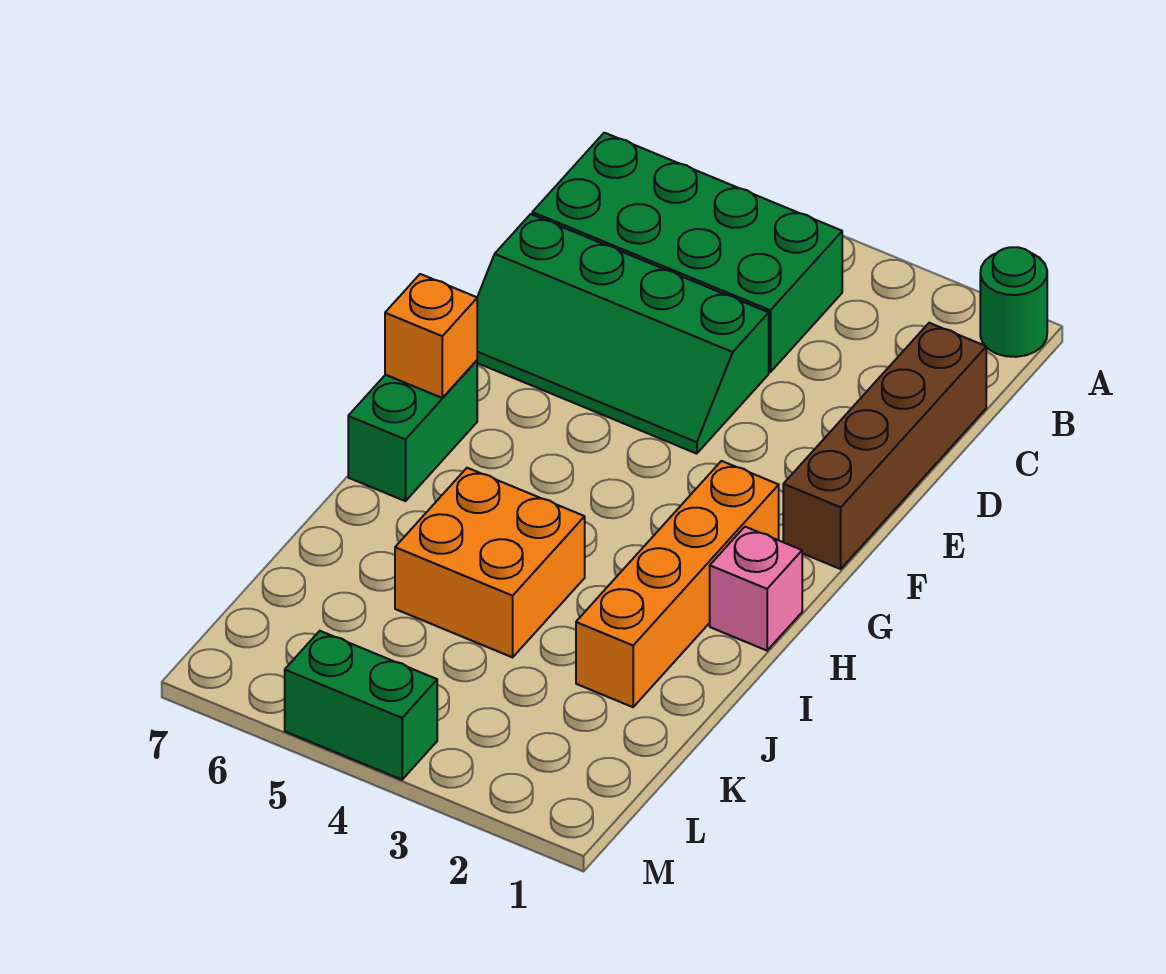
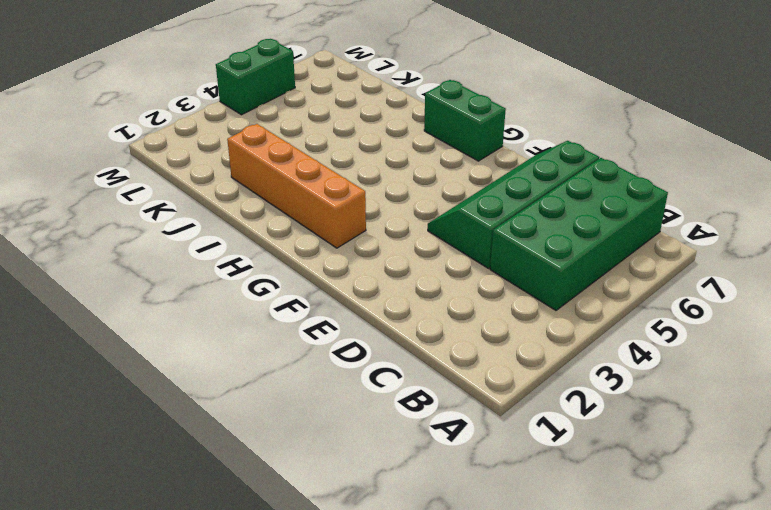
none -> green round brick A1 level 1
none -> brown brick C1:F1 level 1

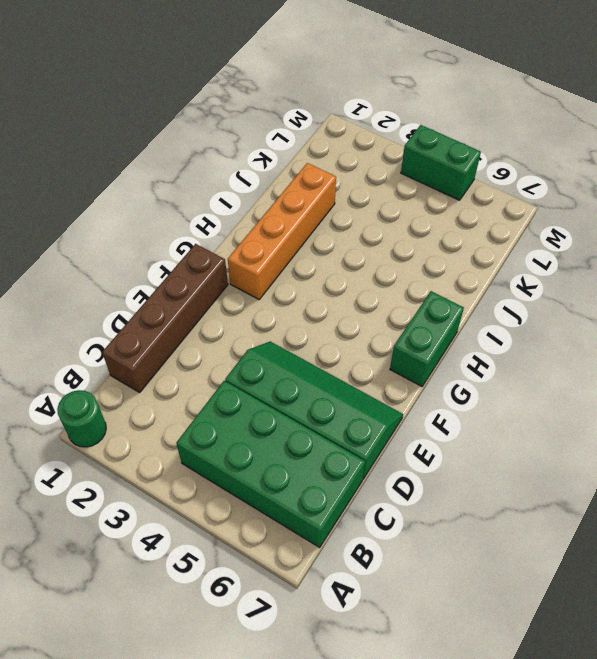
none -> pink brick H1 level 1
none -> orange brick I4:J5 level 1

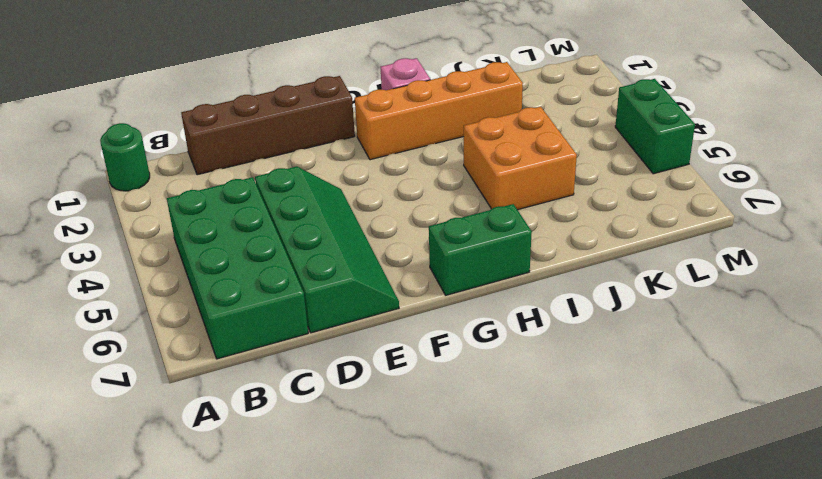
none -> orange brick G7 level 2

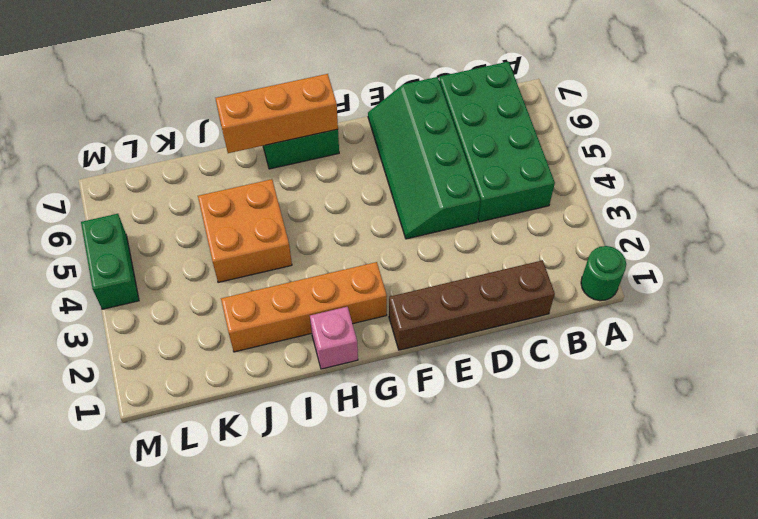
orange brick G7:I7 level 2 -> orange brick G7 level 2

